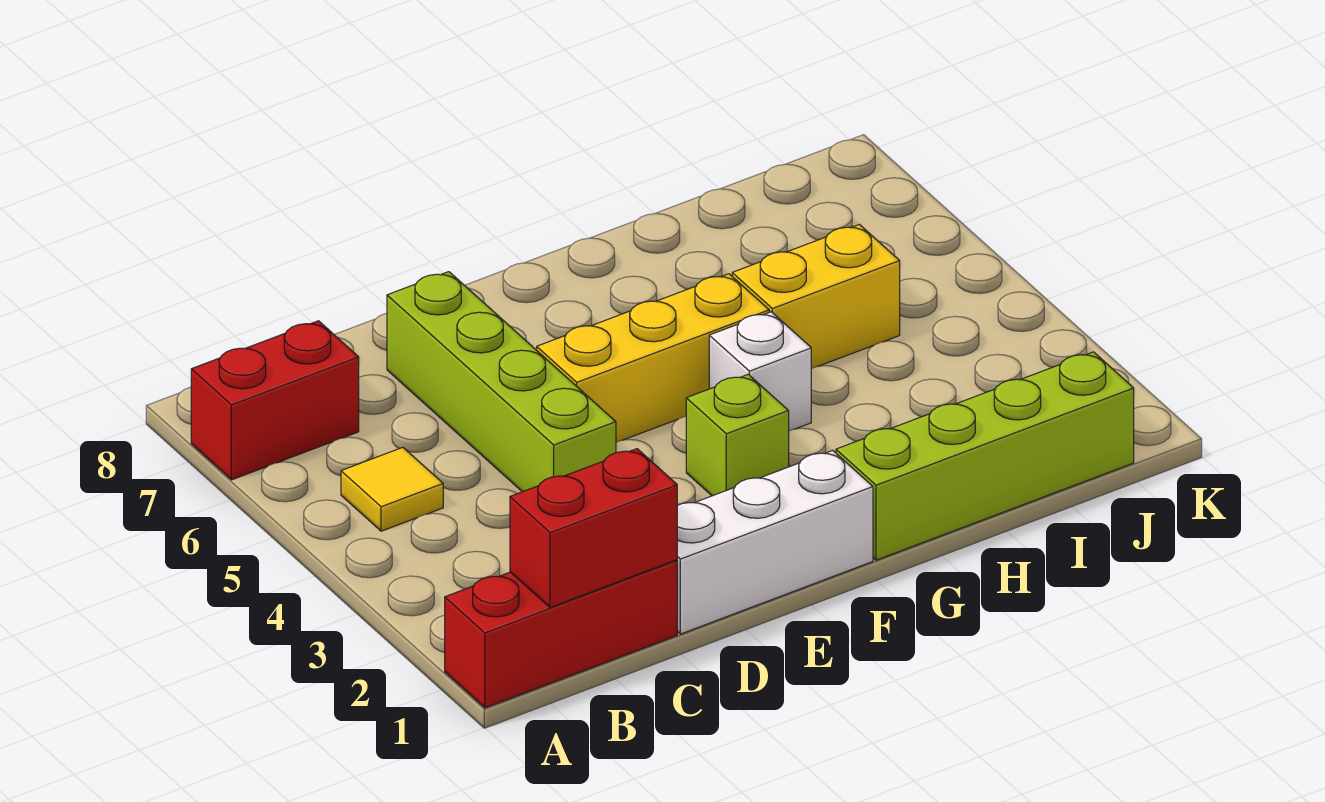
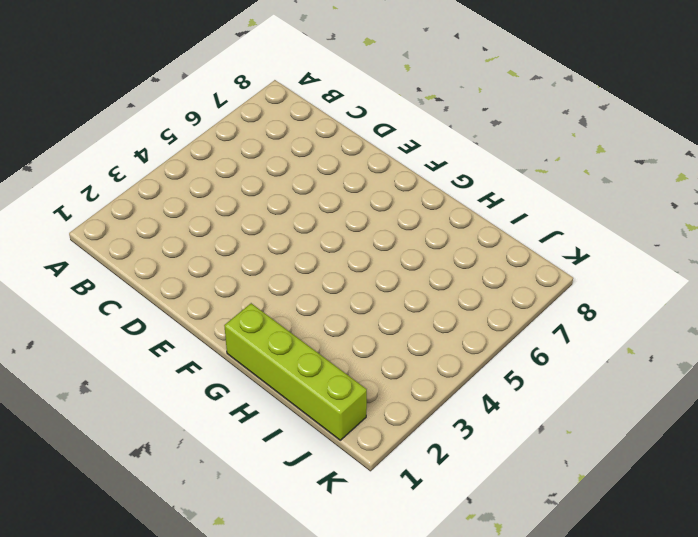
none -> red brick A1:C1 level 1
none -> red brick A7:B7 level 1

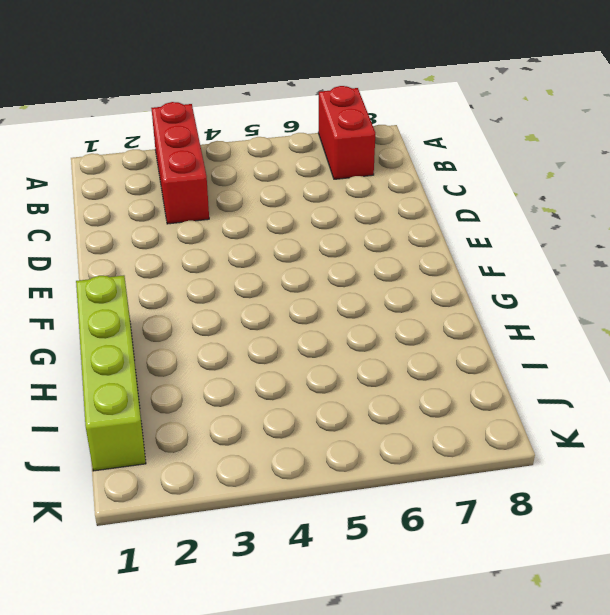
red brick A3:C3 level 1 -> red brick A1:C1 level 1
none -> yellow tile B5 level 1
none -> white brick D1:F1 level 1

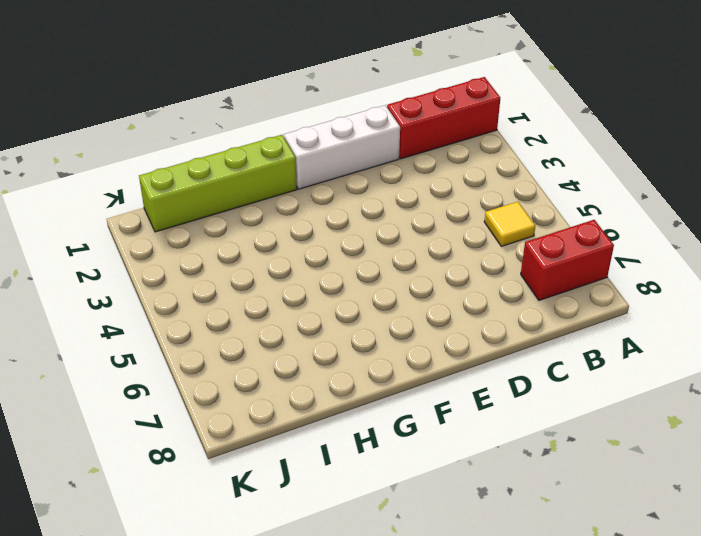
none -> lime brick D4:D7 level 1
none -> yellow brick E5:G5 level 1

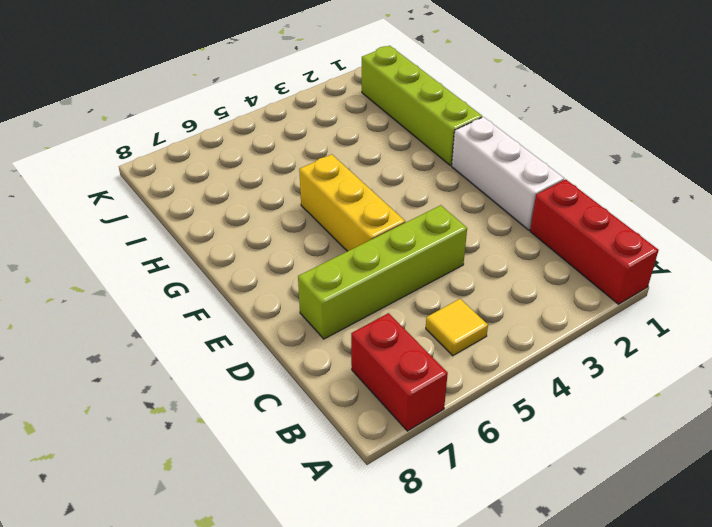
none -> lime brick F3 level 1
none -> white brick G4 level 1

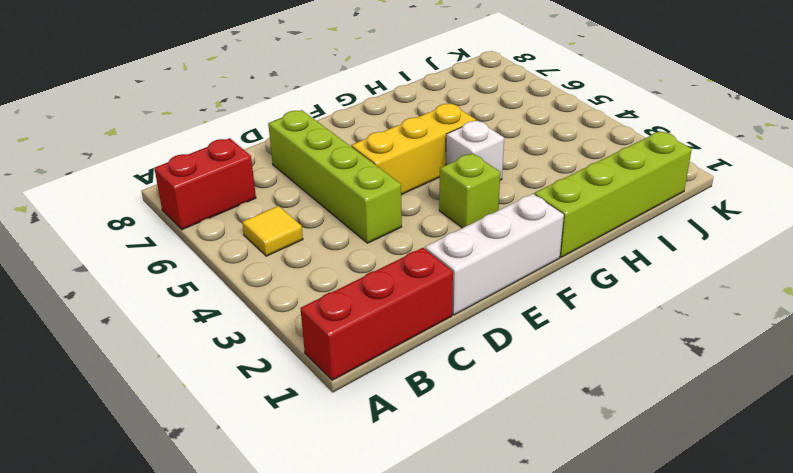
none -> yellow brick H5:I5 level 1
none -> red brick B1:C1 level 2

